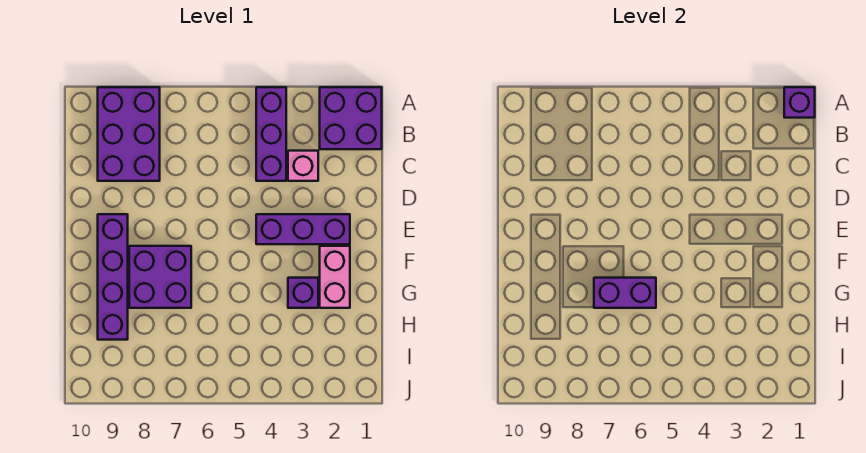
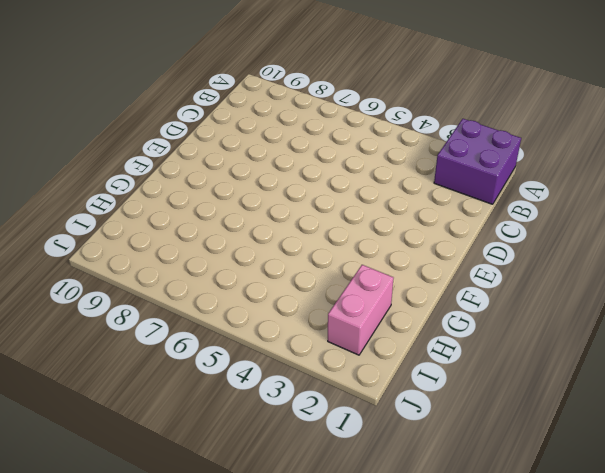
pink brick H2:I2 level 1 -> pink brick F2:G2 level 1
none -> purple brick A4:C4 level 1
none -> purple brick A8:C9 level 1

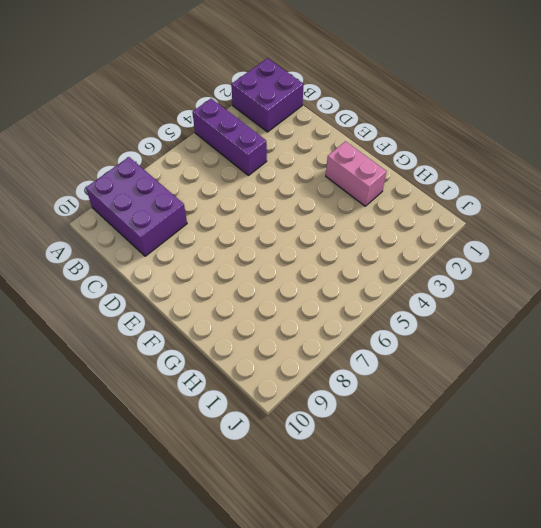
none -> pink brick C3 level 1
none -> purple brick E2:E4 level 1

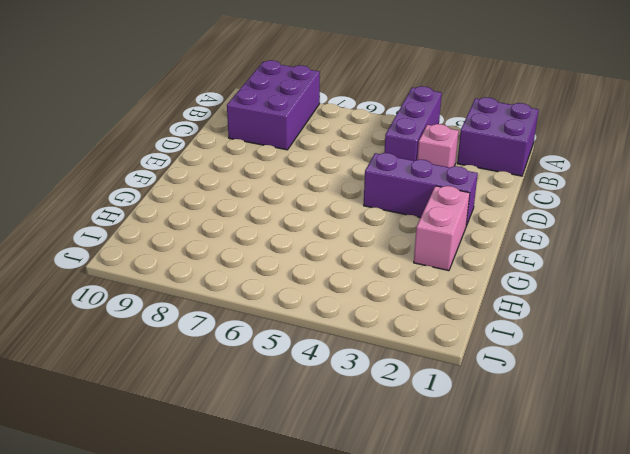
none -> purple brick E9:H9 level 1
none -> purple brick F7:G8 level 1

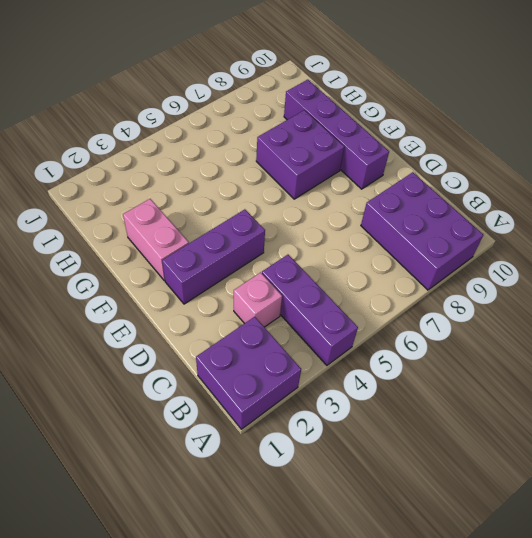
none -> purple brick G3 level 1
none -> purple brick A1 level 2

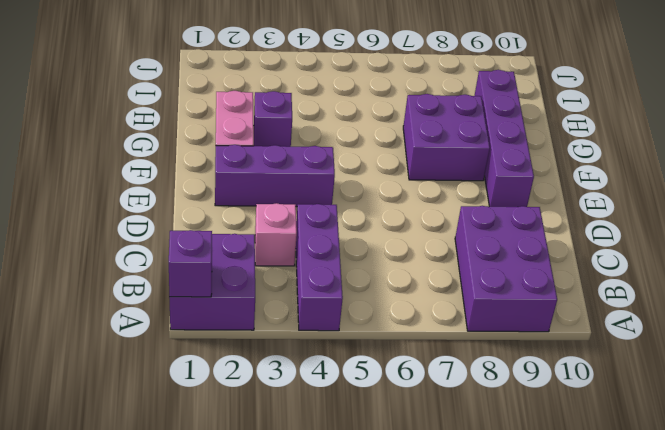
none -> purple brick G6:G7 level 2

